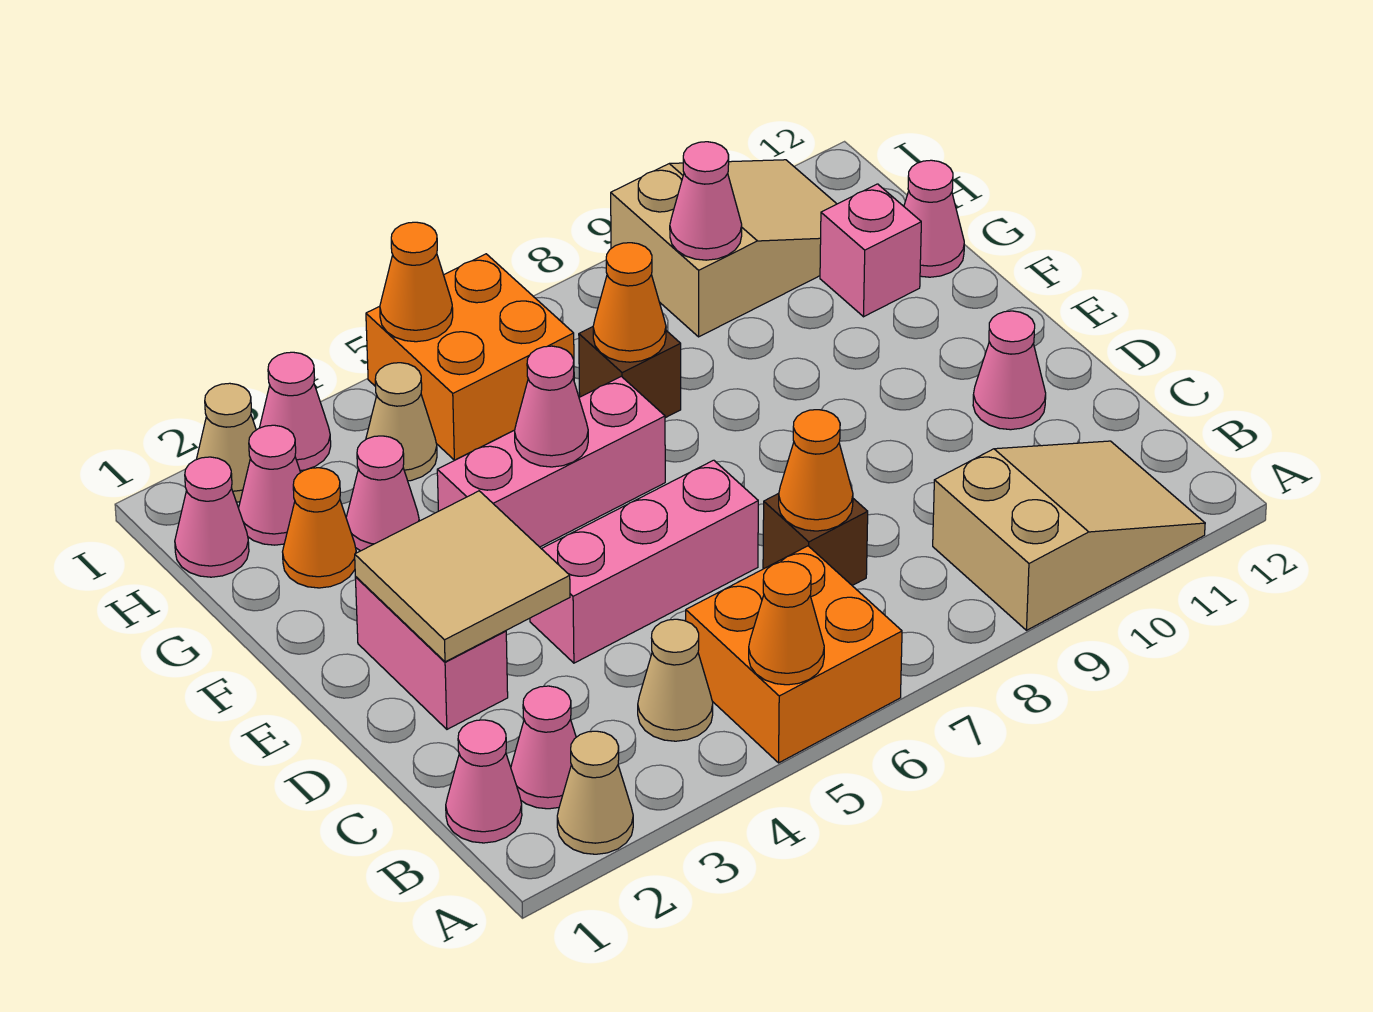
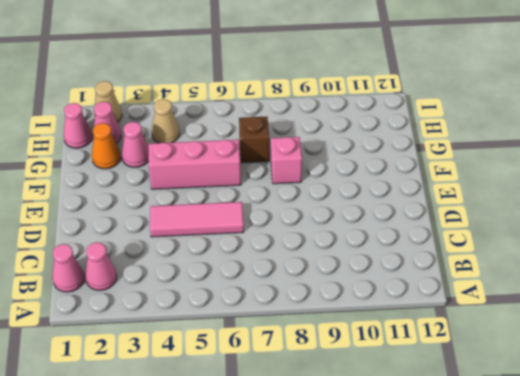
pink tile D4:D6 level 1 -> pink brick D4:D6 level 1
pink brick F8 level 1 -> pink brick G11 level 1
none -> tan cone A2 level 1
none -> orange brick A5:B6 level 1
none -> tan slope A9:B11 level 1 top 9
none -> tan cone B4 level 1

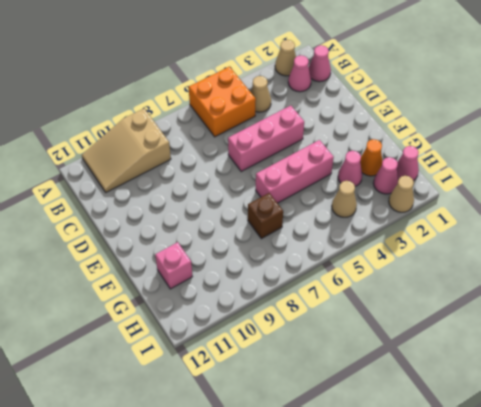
none -> brown brick C7 level 1
none -> pink brick D2:E2 level 1
none -> pink cone D11 level 1
none -> pink cone G12 level 1

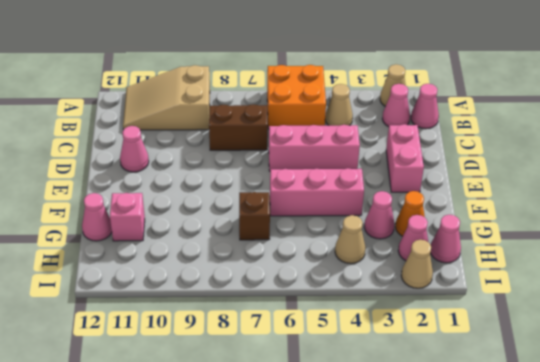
brown brick C7:C8 level 1 -> brown brick C7 level 1
none -> orange brick H5:I6 level 1
none -> tan slope H9:I11 level 1 top 9
none -> pink cone I3 level 1
none -> orange cone A5 level 2

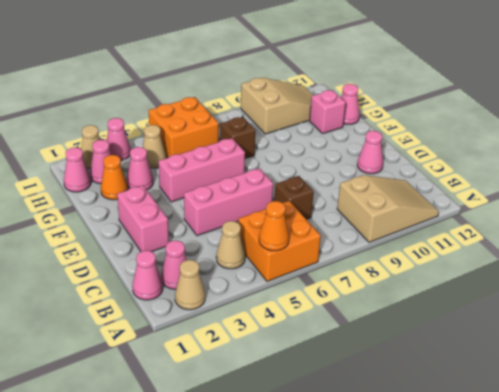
none -> orange cone C7 level 2
none -> tan tile D2:E3 level 2
none -> pink cone F5 level 2
none -> orange cone G7 level 2

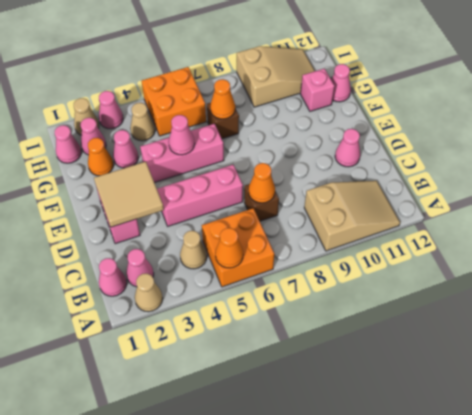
none -> pink cone H9 level 2
none -> orange cone I5 level 2

